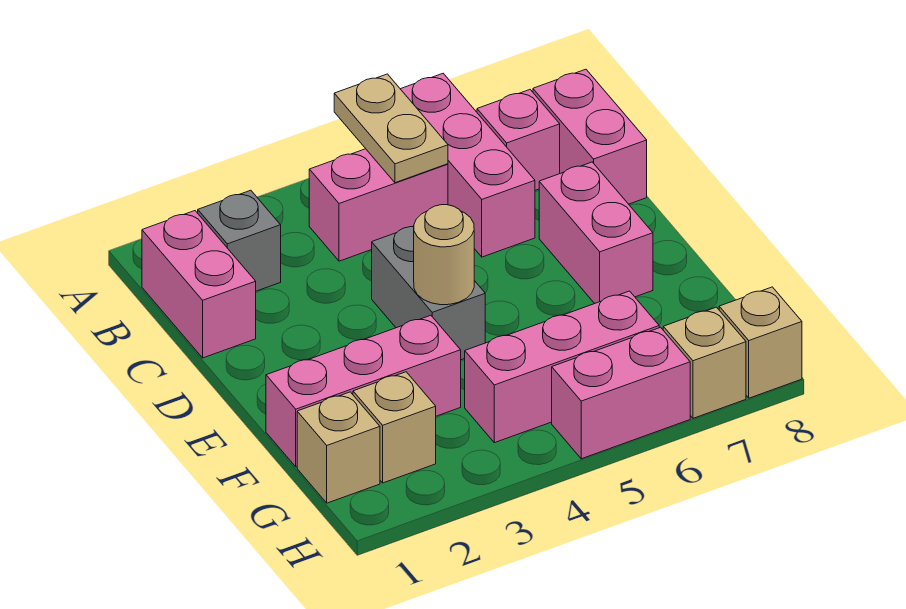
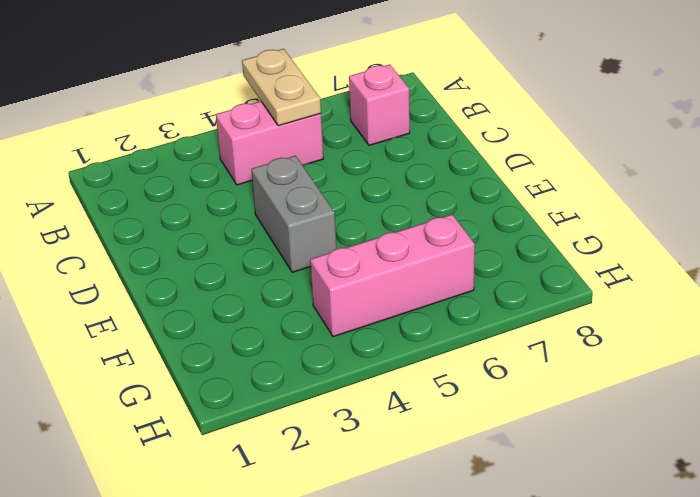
none -> pink brick A6:C6 level 1
none -> pink brick B1:C1 level 1
none -> grey brick B2 level 1

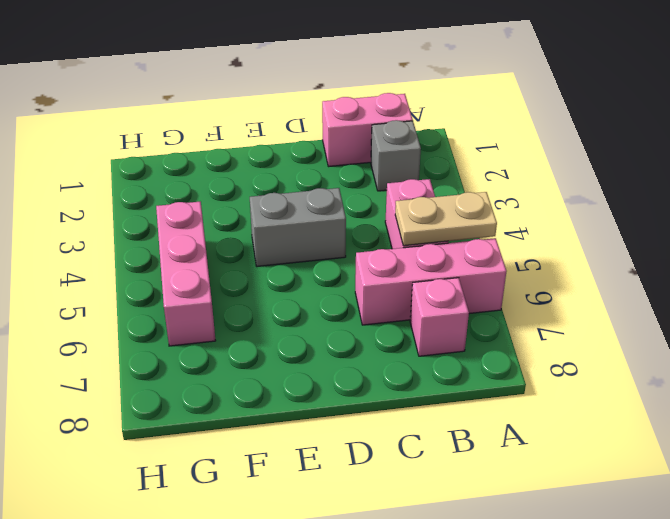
none -> pink brick B8:C8 level 1
none -> pink brick D7:E7 level 1
none -> pink brick F1:F3 level 1

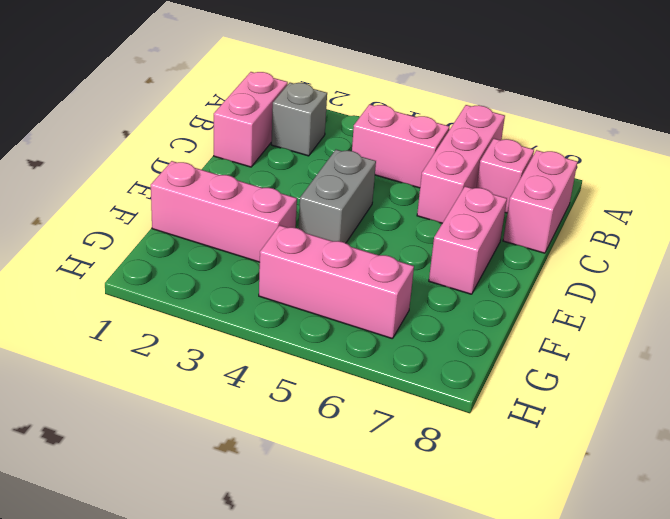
none -> tan brick G1 level 1
none -> tan brick G2 level 1
none -> pink brick H5:H6 level 1

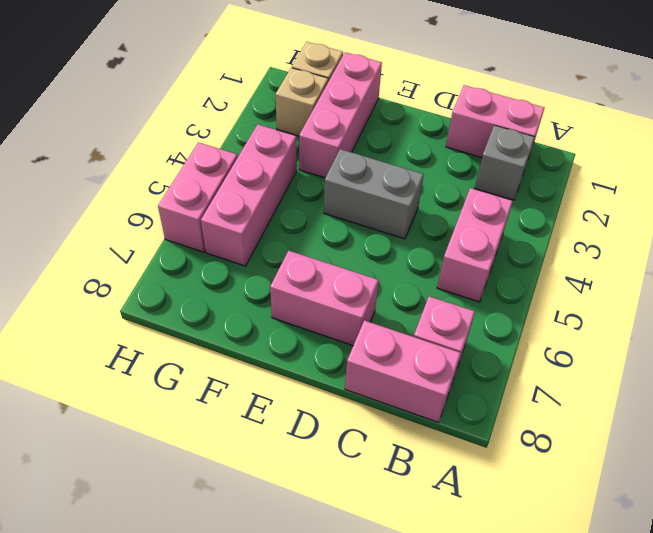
none -> pink brick A6:C6 level 1
none -> tan brick H7 level 1
none -> tan brick H8 level 1

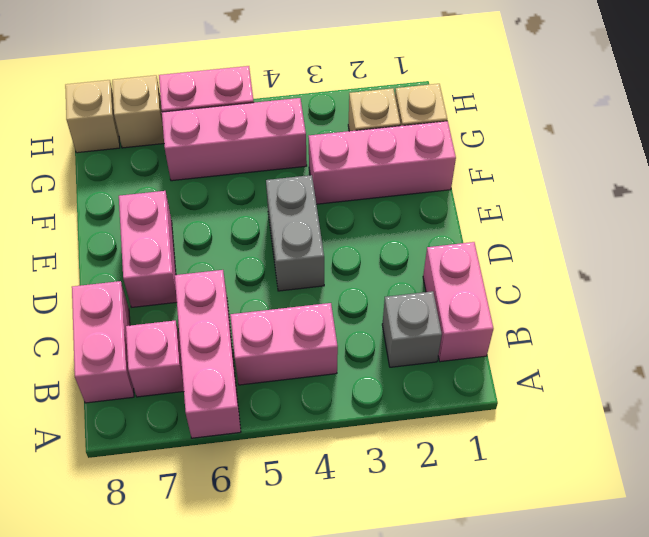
none -> tan plate A5:B5 level 2
none -> tan round brick E4 level 2

